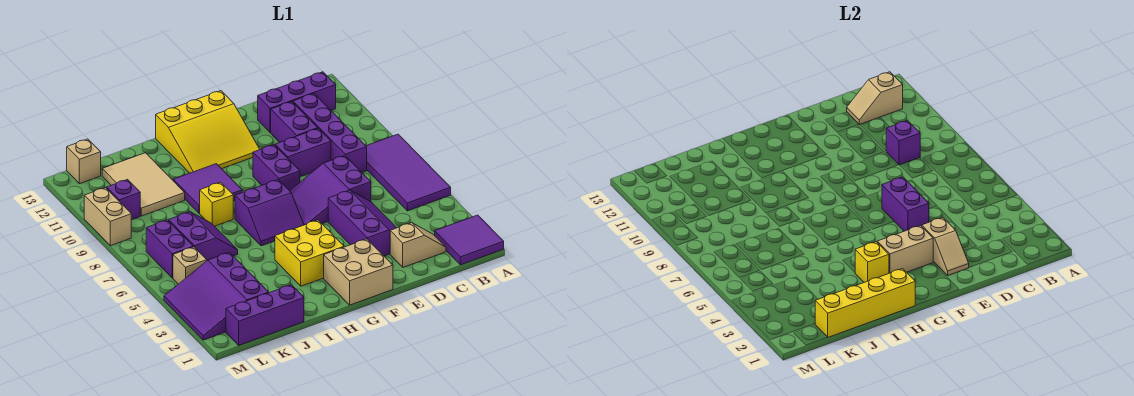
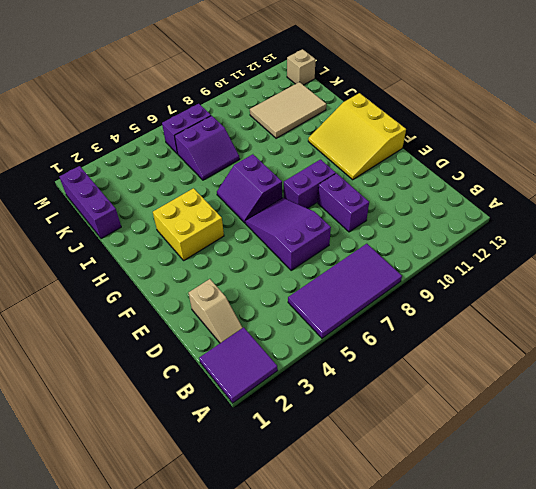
none -> purple brick B12:D12 level 1
none -> purple brick C8:C11 level 1
none -> purple slope D3:E5 level 1 top E
none -> purple brick D10:D11 level 1

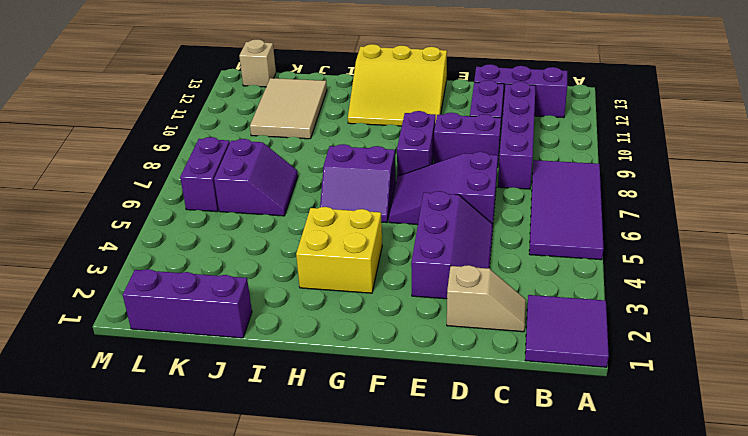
none -> tan brick F1:G2 level 1
none -> purple tile H9:I10 level 1
none -> yellow brick I8 level 1
none -> purple slope K2:M4 level 1 top K

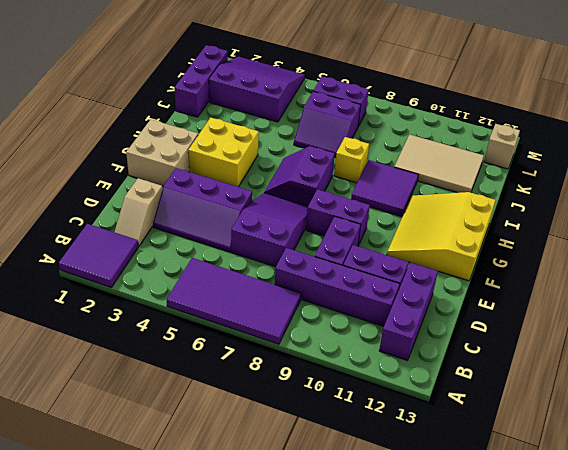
none -> tan brick L5 level 1
none -> purple brick L10 level 1
none -> tan brick M9:M10 level 1
none -> tan slope B12:C12 level 2 top B

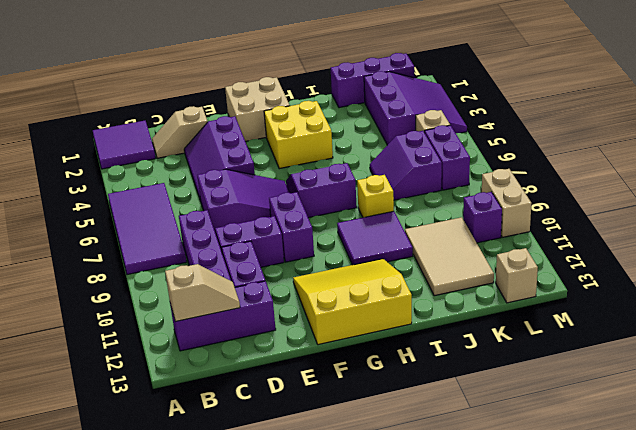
none -> purple brick C9 level 2
none -> tan slope E2:E3 level 2 top 3
none -> purple brick E5:E6 level 2
none -> tan brick F3:G3 level 2

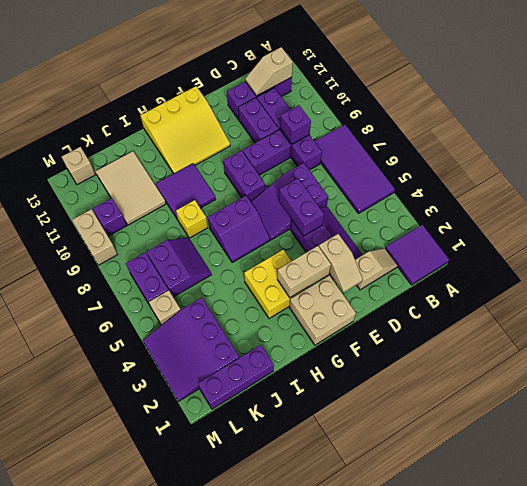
none -> yellow brick H1:K1 level 2
none -> yellow brick H3 level 2

